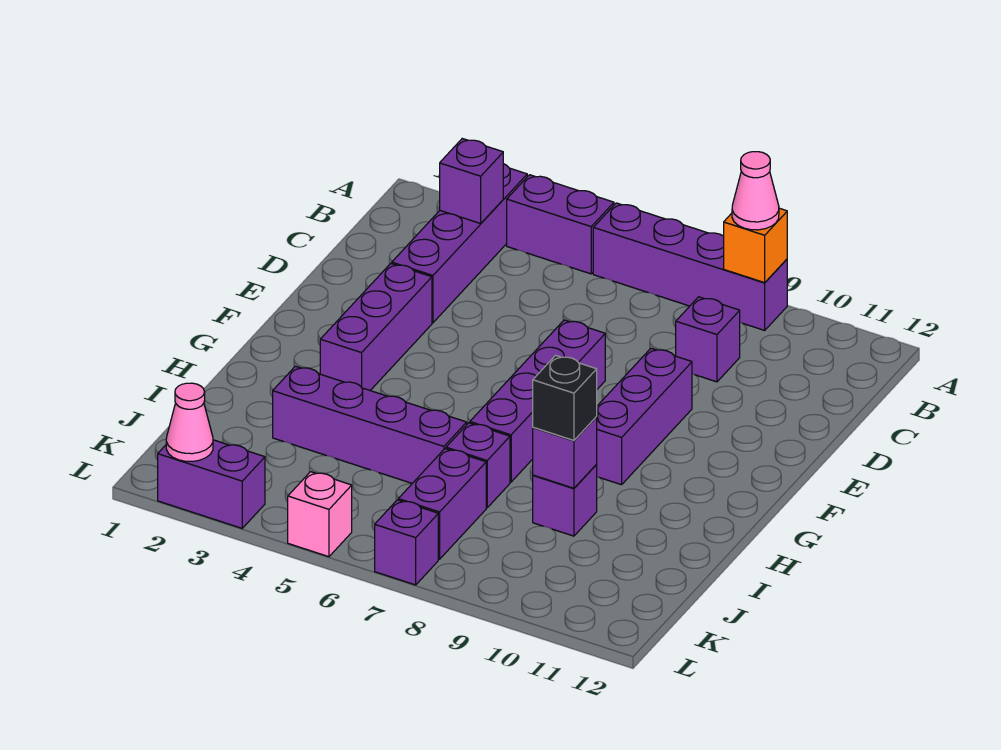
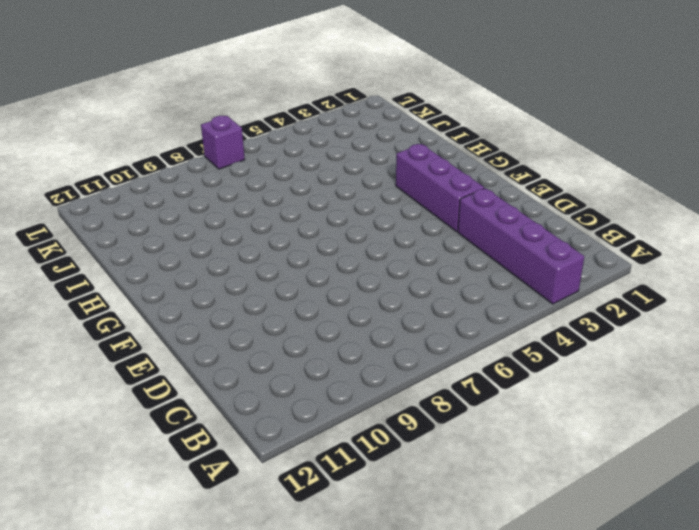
none -> purple brick A4:A5 level 1
none -> purple brick A6:A9 level 1
none -> purple brick C9 level 1

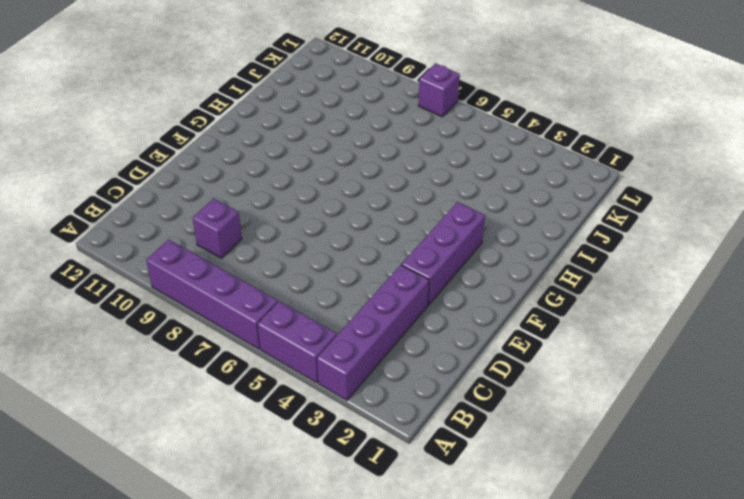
none -> purple brick E7:H7 level 1
none -> purple brick E9:G9 level 1
none -> purple brick I3:I6 level 1

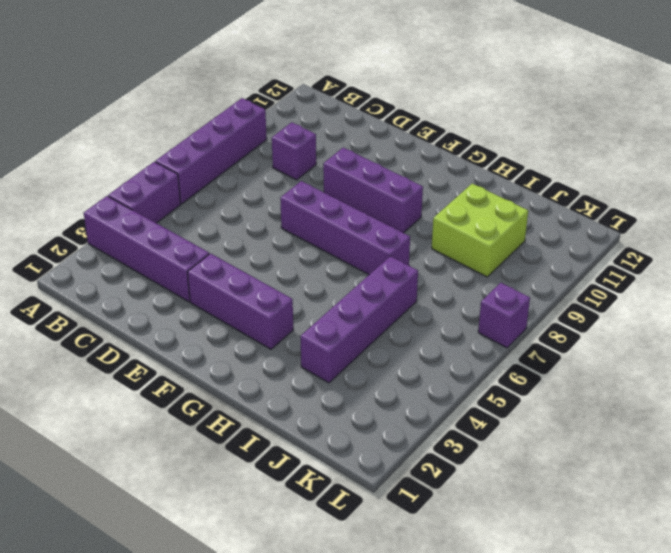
lime brick I9:J10 level 1 -> purple brick I9 level 1
none -> purple brick I7 level 1
none -> purple brick J7:K7 level 1
none -> purple brick L2:L3 level 1

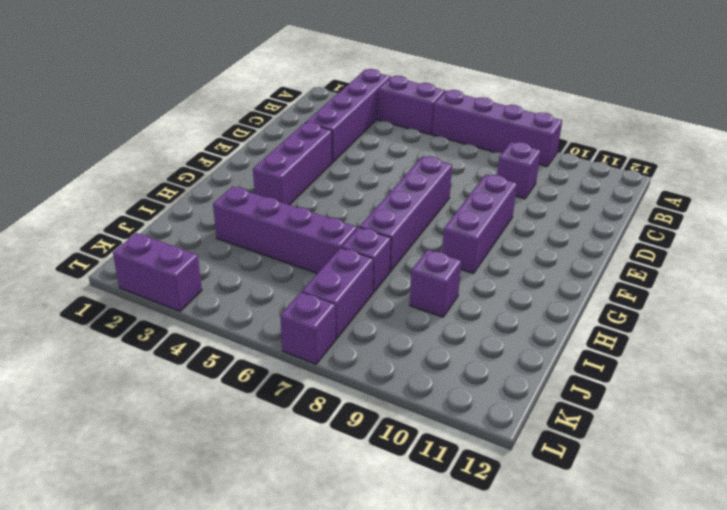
none -> pink brick L5 level 1
none -> orange brick A9 level 2
none -> purple brick B3 level 2

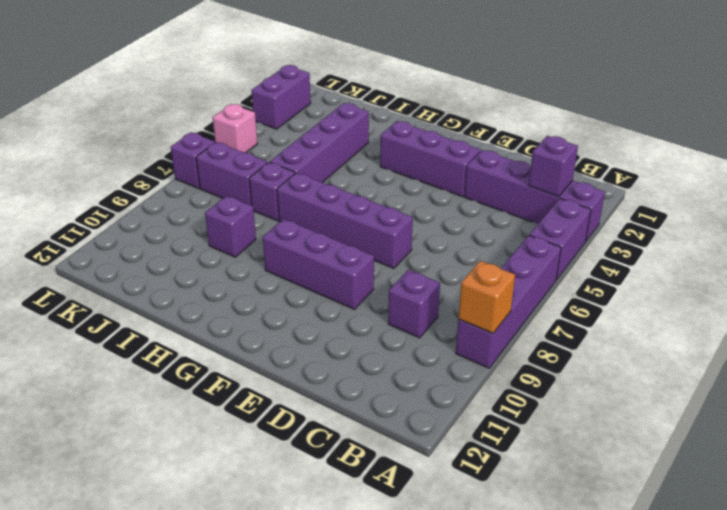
none -> purple brick I9 level 2
none -> pink cone L2 level 2
none -> pink cone A9 level 3

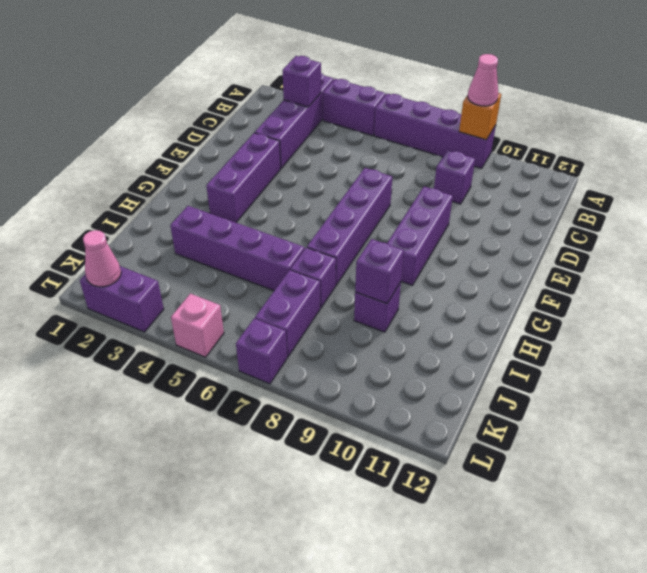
none -> black brick I9 level 3

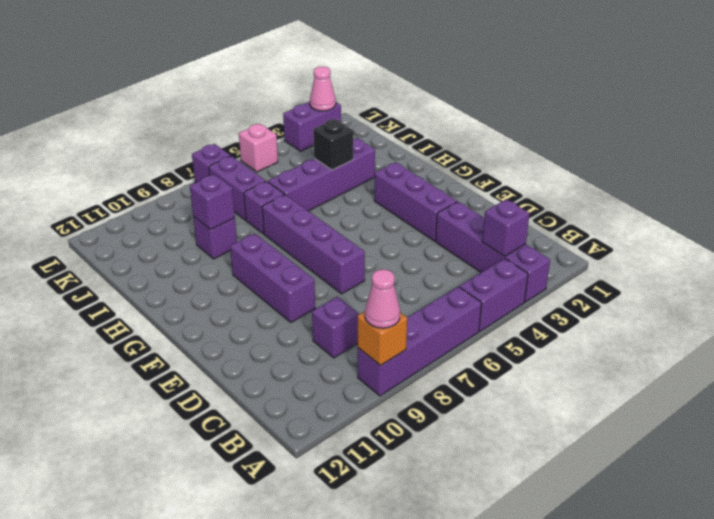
black brick I4 level 2 -> black brick I9 level 3

